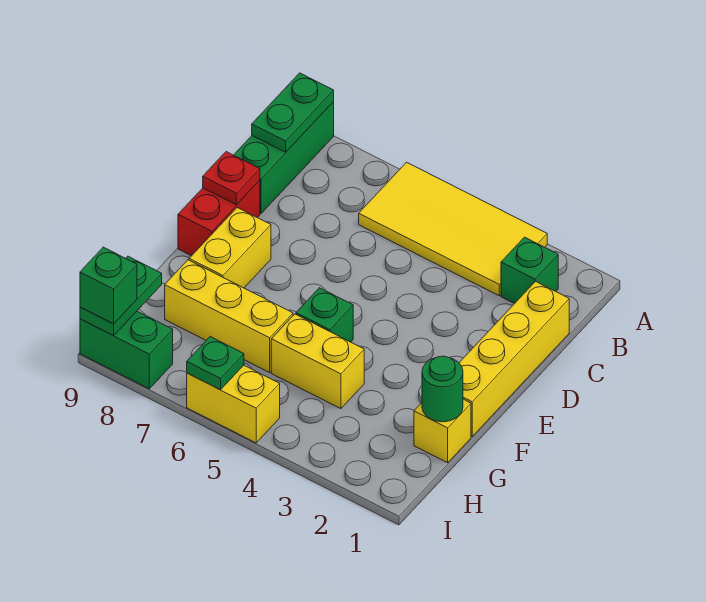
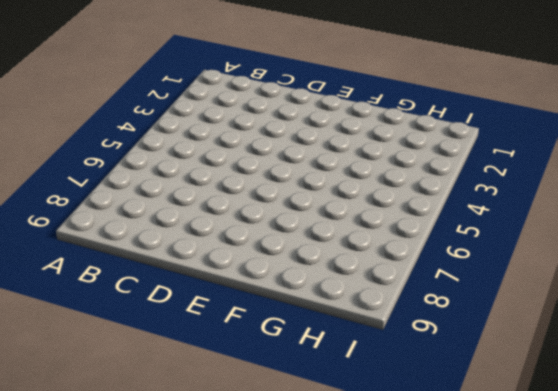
none -> yellow tile A3:B6 level 1
none -> green brick A9:C9 level 1
none -> green brick B2 level 1

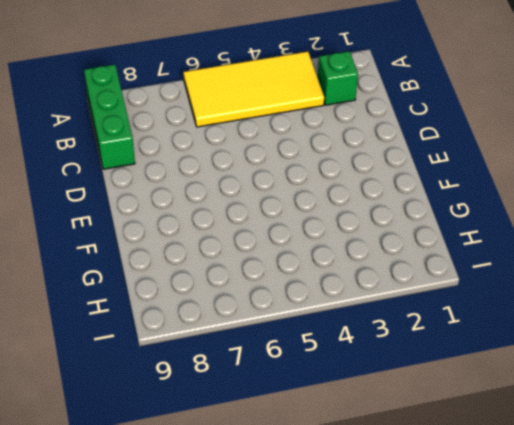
none -> yellow brick C1:F1 level 1
none -> red brick D9:E9 level 1
none -> yellow brick E8:F8 level 1

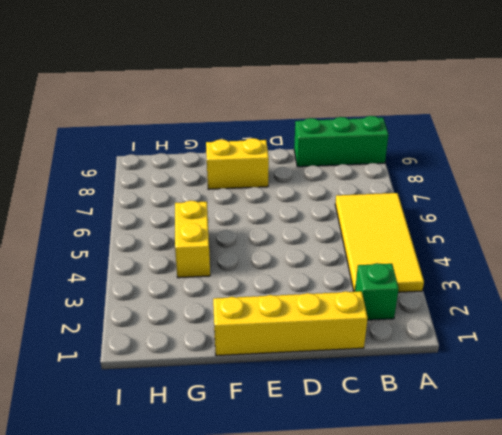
none -> red brick D9:E9 level 1
none -> green brick F5 level 1
none -> yellow brick G1 level 1

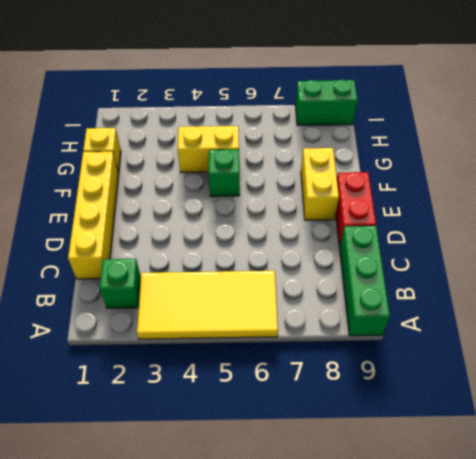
none -> yellow brick G6:G8 level 1
none -> yellow brick I5:I6 level 1
none -> green plate A9:B9 level 2

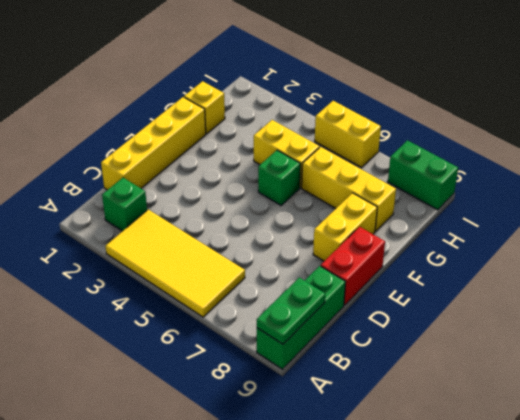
none -> red plate D9 level 2
none -> green round brick G1 level 2
none -> green plate H9:I9 level 2

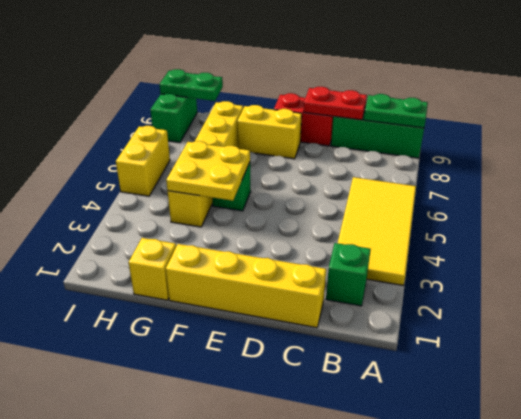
red plate C9:D9 level 2 -> red plate D9 level 2
yellow plate F4:G5 level 2 -> none
none -> green round brick G1 level 2
none -> green plate I6 level 2
none -> green brick I9 level 3

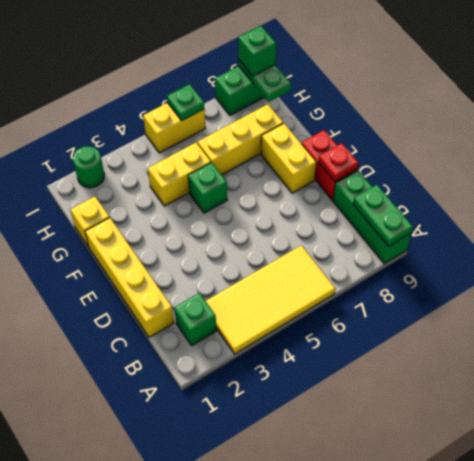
green round brick I2 level 1 -> green round brick G1 level 2

